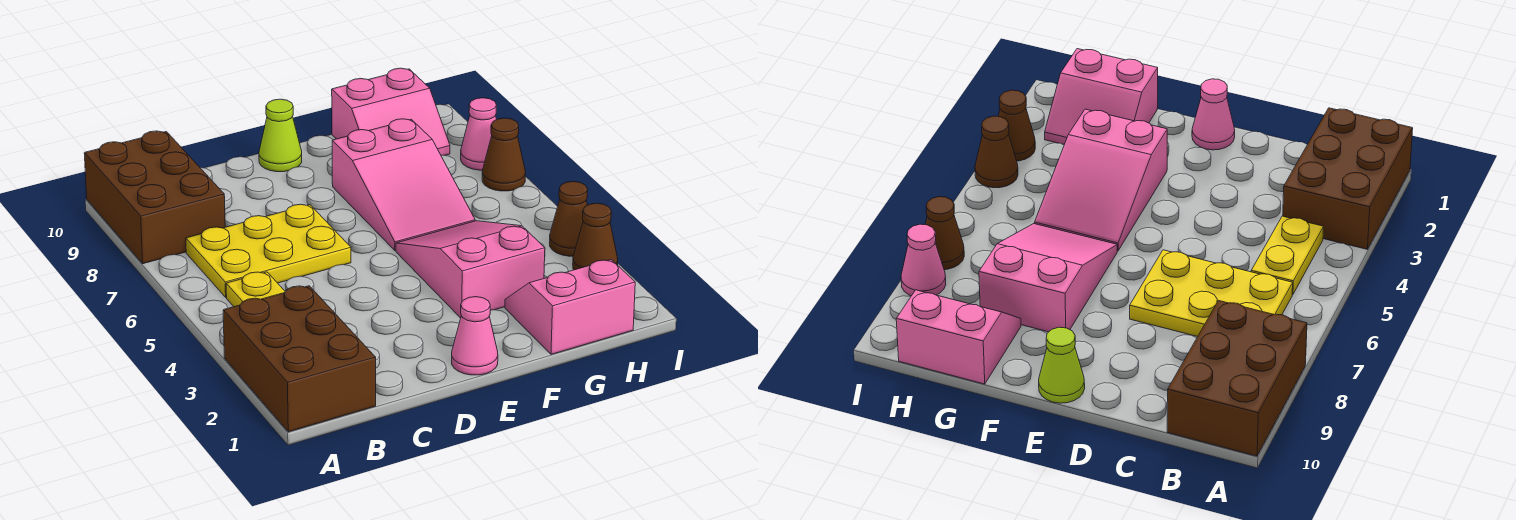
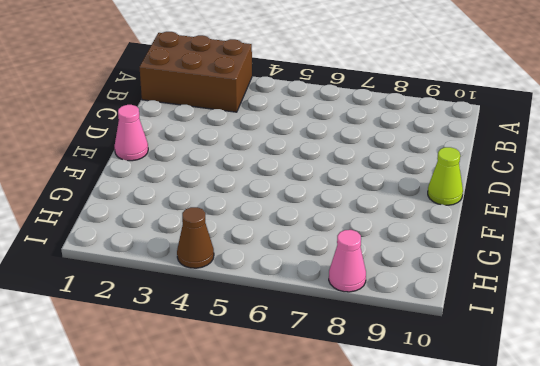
none -> brown brick A8:B10 level 1
none -> yellow plate B4:B5 level 1
none -> yellow plate B6:D7 level 1

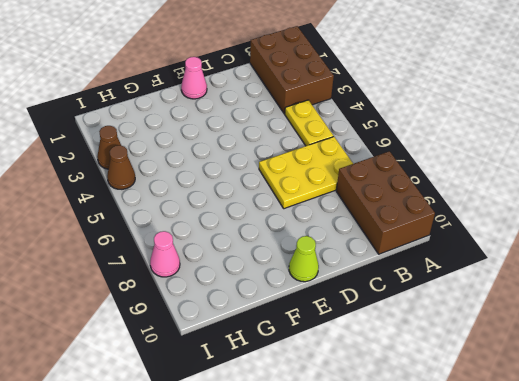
none -> pink slope F3:G5 level 1 top 3
none -> pink slope F6:G8 level 1 top 8
none -> pink slope G1:H2 level 1 top 1

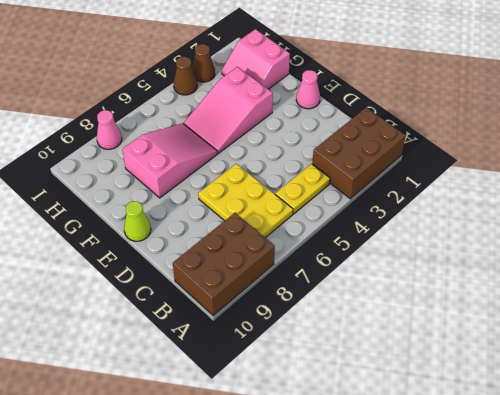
none -> pink slope G9:H10 level 1 top 10
none -> brown cone I7 level 1

